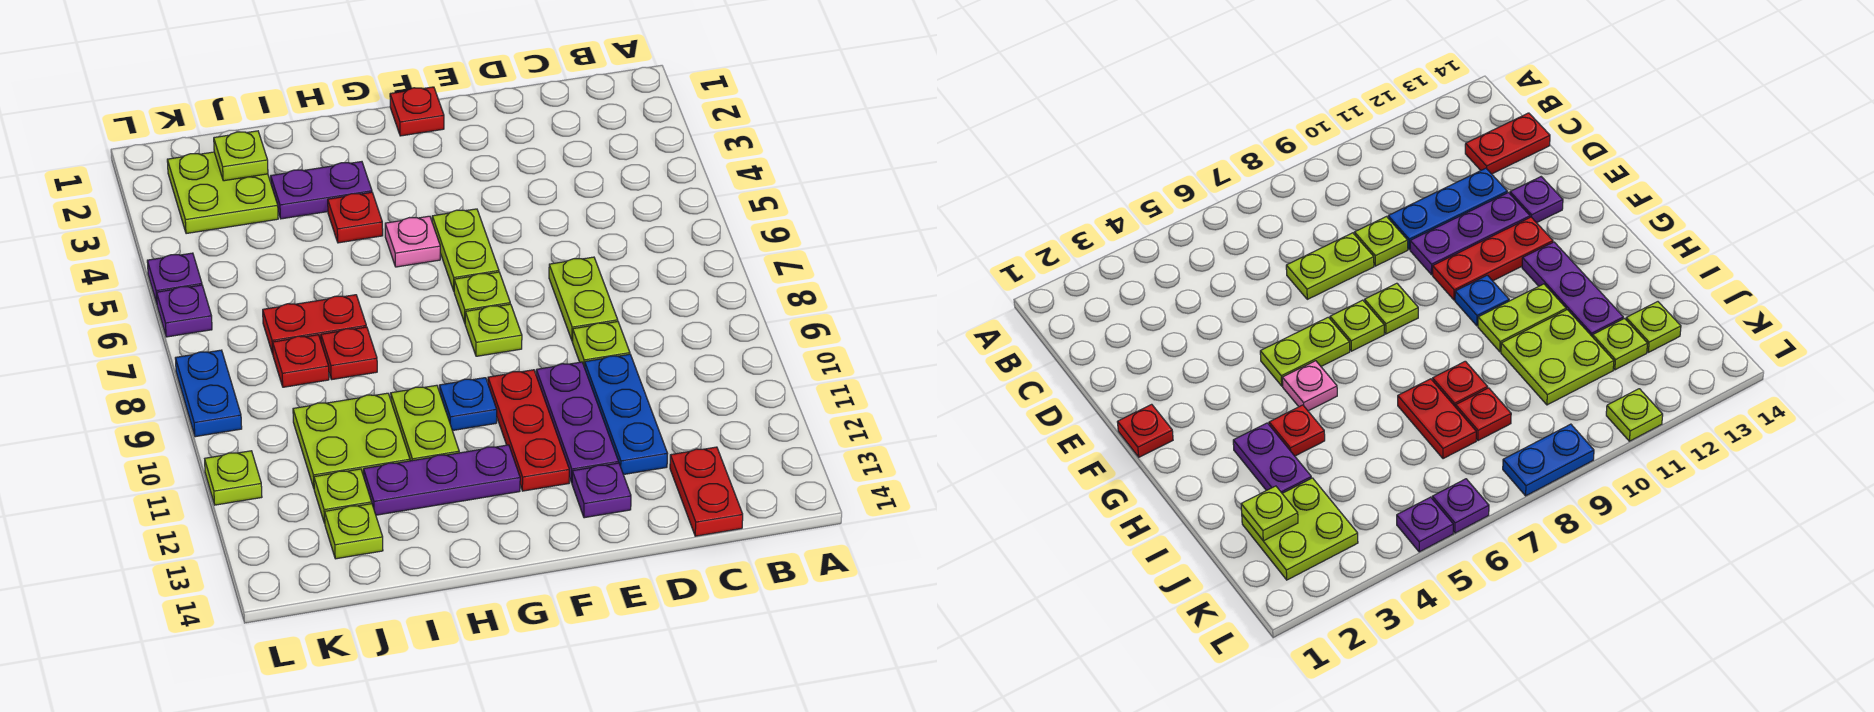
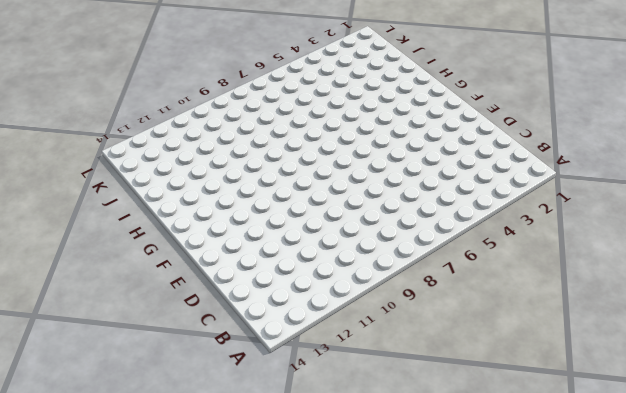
none -> red plate C13:C14 level 1
none -> lime plate D7:D8 level 1
none -> lime plate D9 level 1

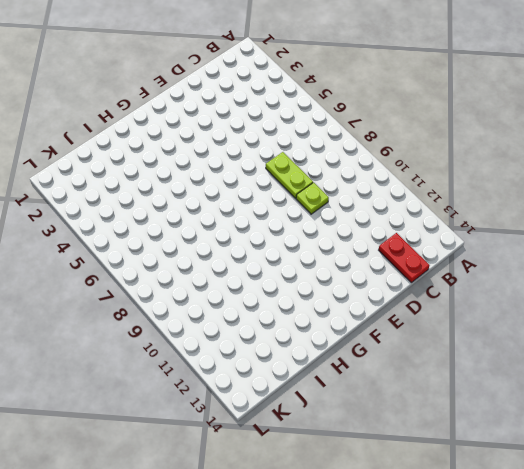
none -> blue plate D10:D12 level 1
none -> purple plate E10:E12 level 1
none -> purple plate E13 level 1

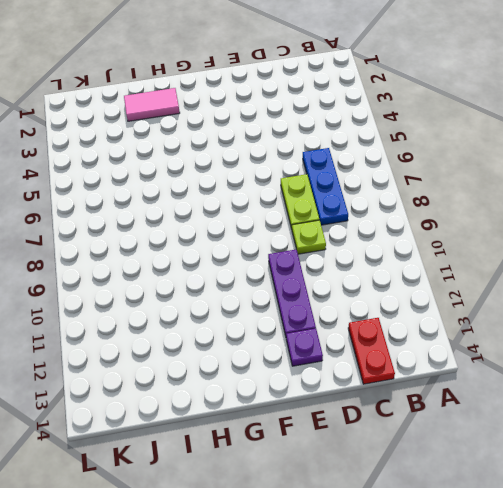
blue plate C6:C8 level 1 -> blue plate D10:D12 level 1
pink tile H2:I2 level 1 -> none
none -> red plate F1 level 1
none -> lime plate F5:F6 level 1
none -> lime plate F7 level 1

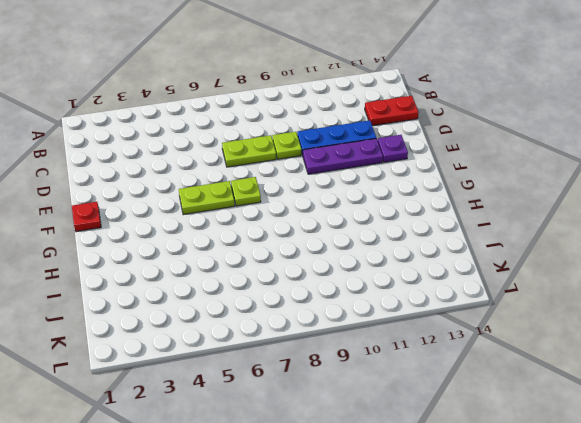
none -> lime plate F8 level 1
none -> red plate F10:F12 level 1
none -> pink plate G5 level 1

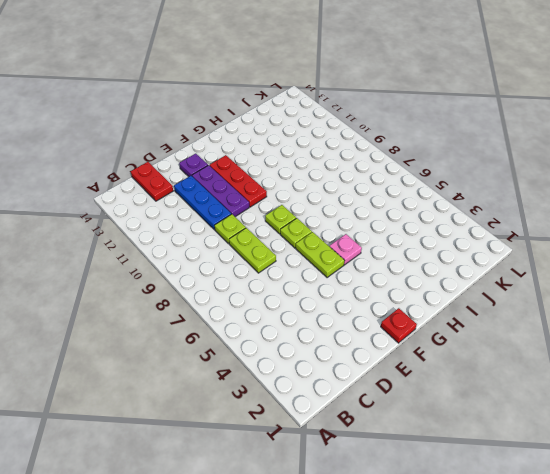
none -> blue plate G10 level 1
none -> purple plate G12:I12 level 1
none -> purple plate H3:I3 level 1

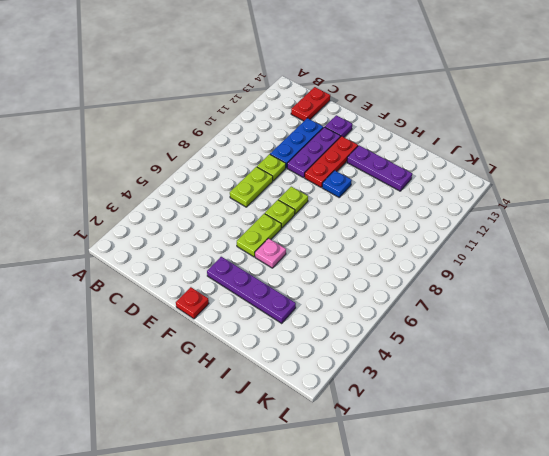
purple plate F3:I3 level 1 -> purple plate H3:I3 level 1
none -> red plate H4 level 1
none -> lime plate H10:H11 level 1
none -> red plate I7:J7 level 1

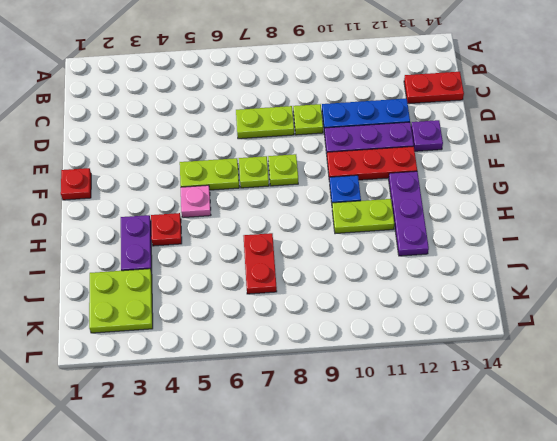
none -> red plate I8 level 1
none -> lime plate I10:J11 level 1
none -> red plate J8 level 1

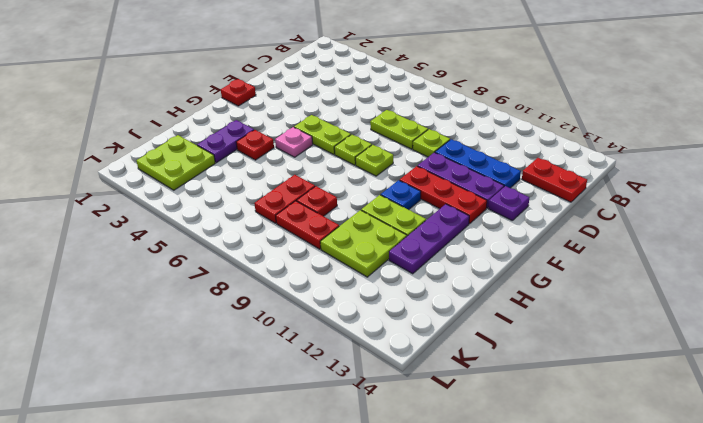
red plate J8:J9 level 1 -> red plate J8 level 1
none -> lime plate J12 level 1
none -> lime plate J13 level 1
none -> purple plate L5 level 1

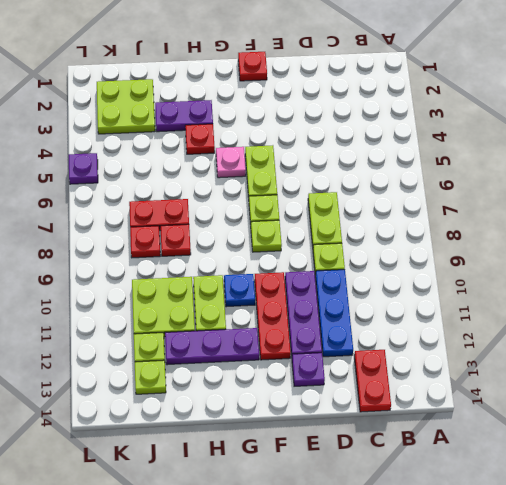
none -> purple plate L6 level 1
none -> blue plate L8:L9 level 1
none -> lime plate L11 level 1

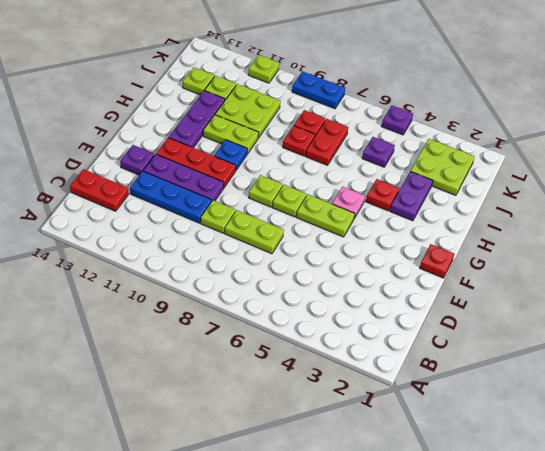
purple plate J5 level 1 -> purple plate L6 level 1
none -> lime plate J2 level 2

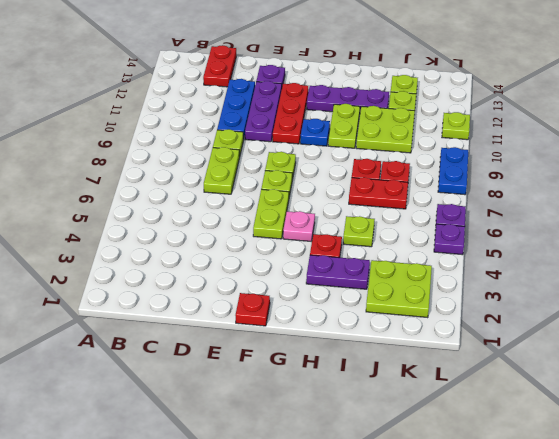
lime plate I5 level 1 -> lime plate J2 level 2

